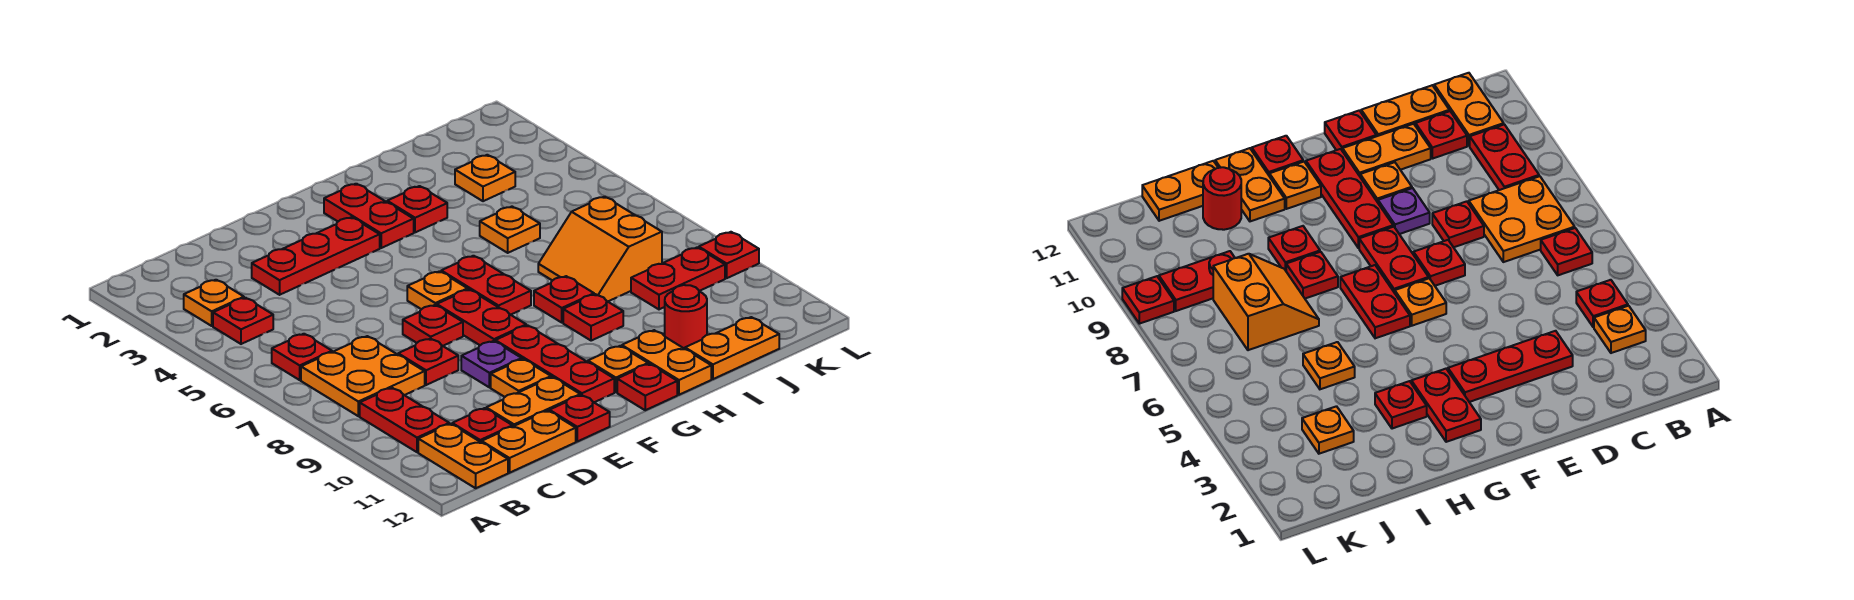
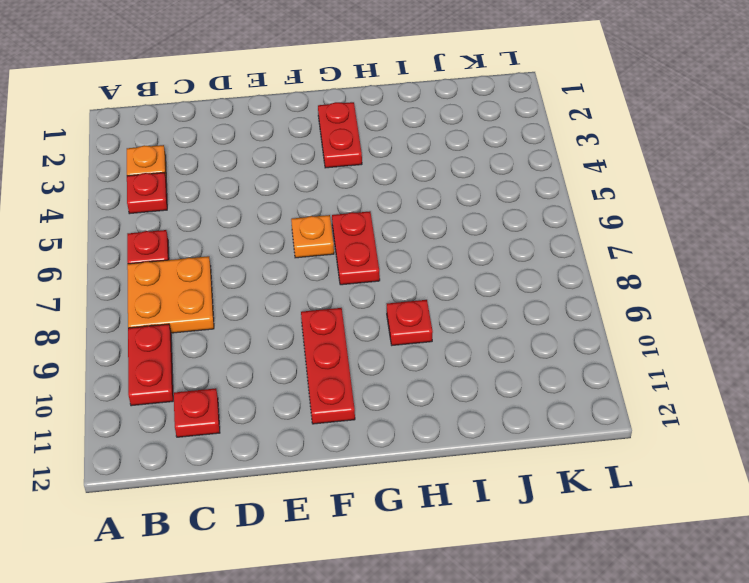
none -> orange plate B11:B12 level 1
none -> orange plate C12:D12 level 1
none -> red plate D3:F3 level 1
none -> red plate D8 level 1

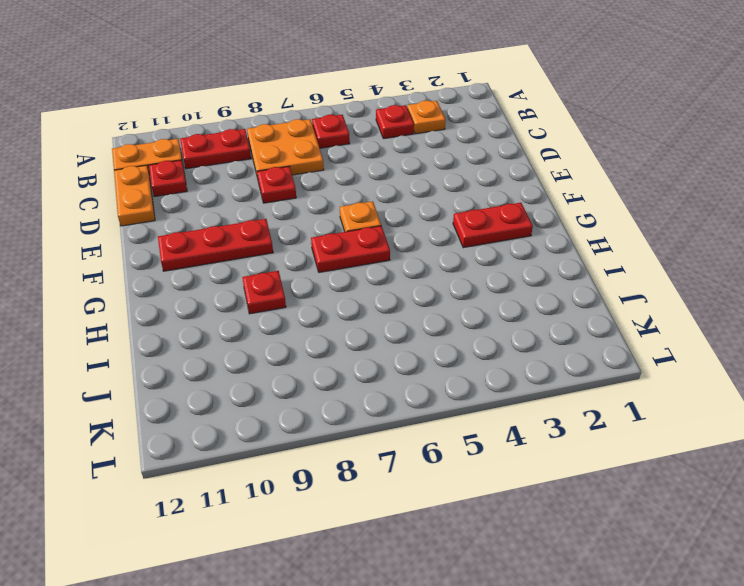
none -> red plate D3:F3 level 1
none -> orange plate D11:E11 level 1
none -> red plate E7 level 1
none -> purple plate E9 level 1

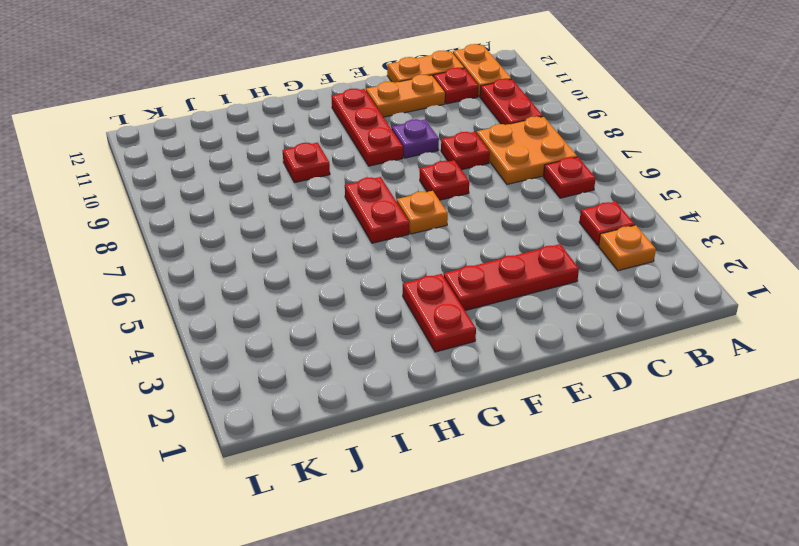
none -> orange plate E10 level 1
none -> red plate E12 level 1
none -> red plate F7:F8 level 1
none -> orange plate G11 level 1

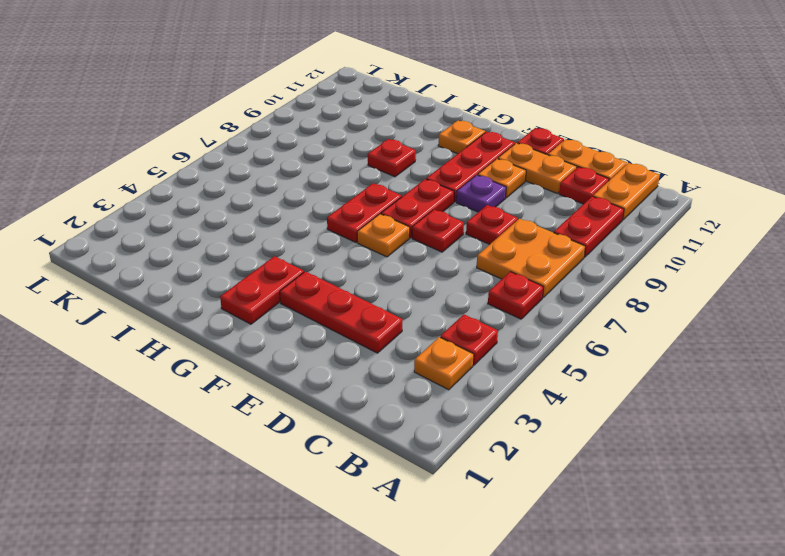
none -> red plate G12 level 1
none -> red plate H3 level 1
none -> red plate H8 level 1
none -> orange plate H11:H12 level 1

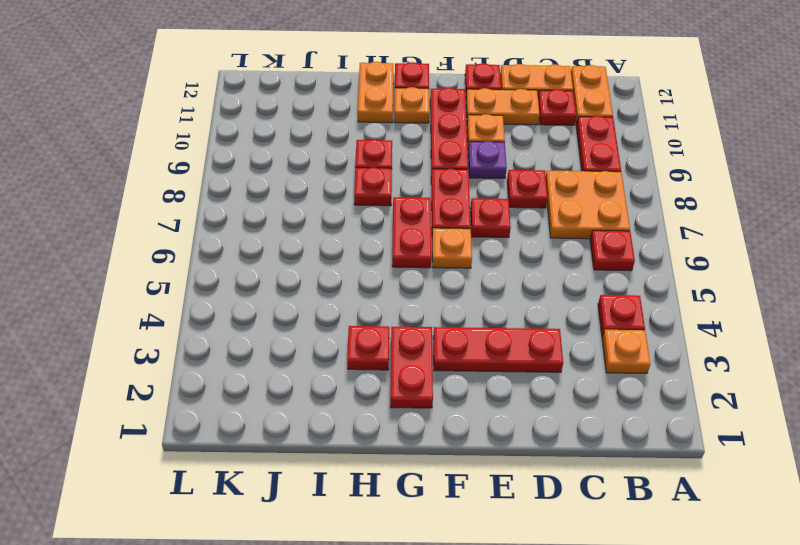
none -> orange plate I5 level 1
none -> orange slope I7:J8 level 1 top J
none -> red round brick I11 level 1
none -> orange plate I12:J12 level 1

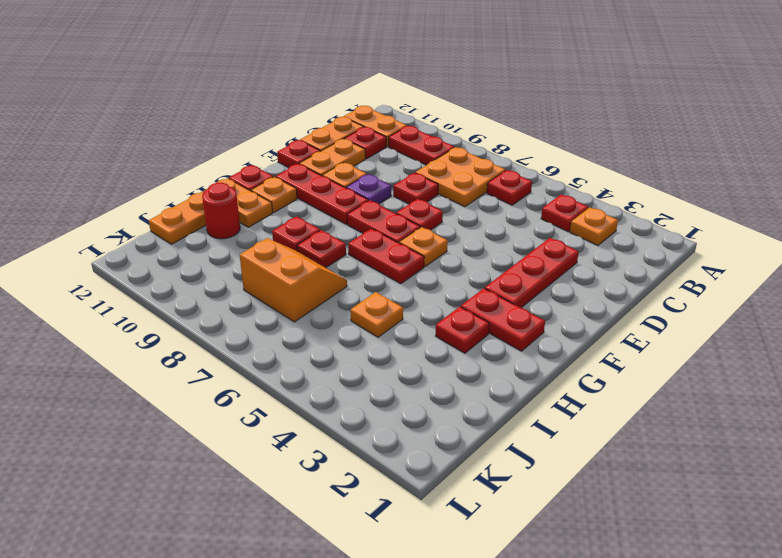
none -> orange plate J3 level 1
none -> red plate J9:K9 level 1
none -> red plate L9 level 1

